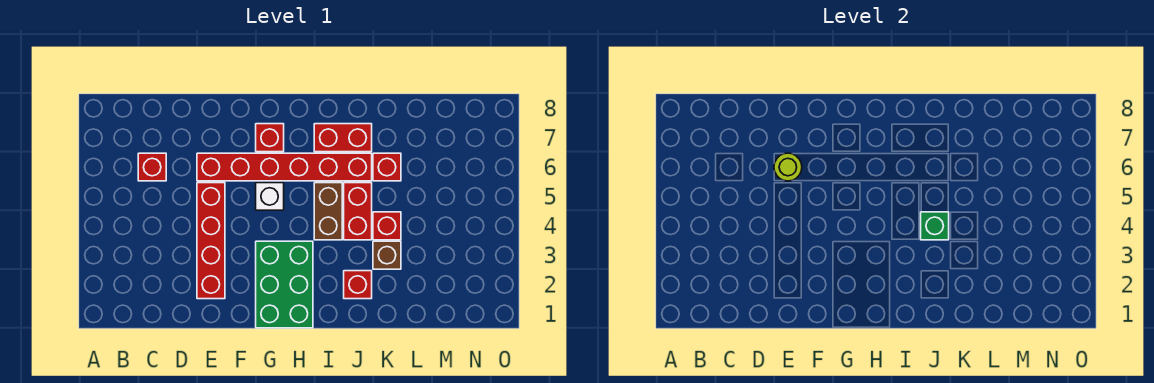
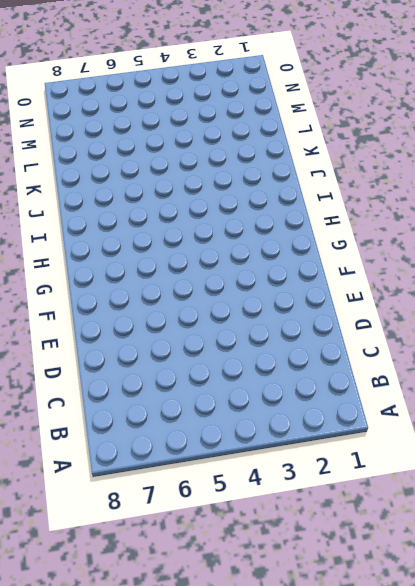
none -> red brick C6 level 1
none -> red brick E2:E5 level 1
none -> red brick E6:J6 level 1

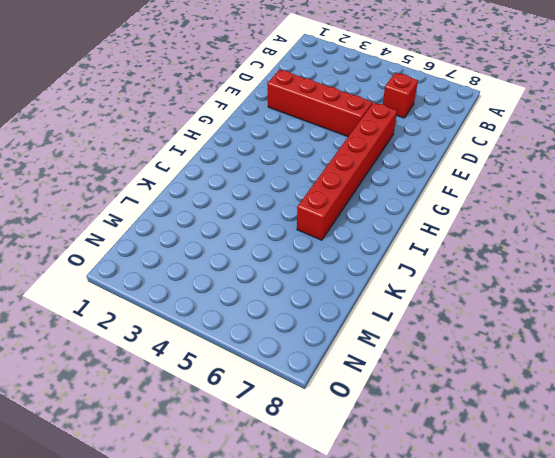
none -> green brick G1:H3 level 1
none -> white brick G5 level 1
none -> red brick G7 level 1

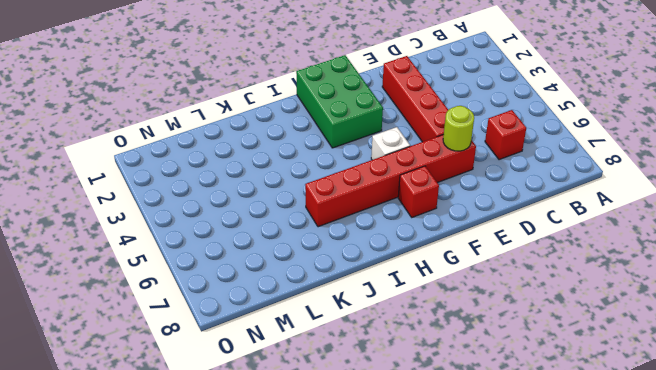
none -> brown brick I4:I5 level 1
none -> red brick I7:J7 level 1
none -> red brick J2 level 1

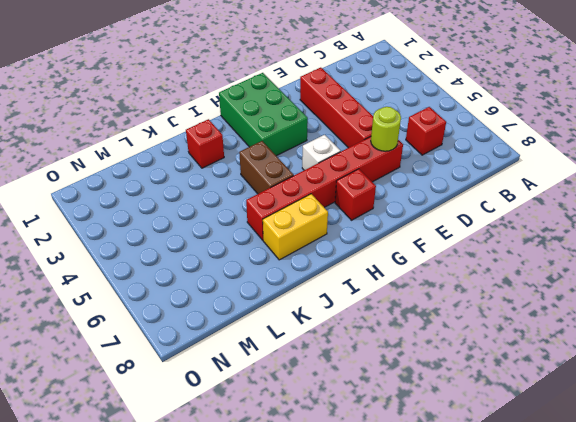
yellow brick I7:J7 level 1 -> red brick I7:J7 level 1
none -> red brick J4:J5 level 1
none -> brown brick K3 level 1
none -> red brick K4 level 1

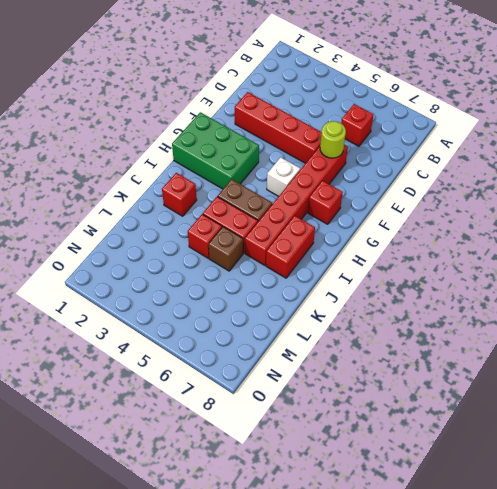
brown brick K5 level 1 -> brown brick K3 level 1
none -> red brick K6 level 1
none -> green brick J4 level 2

